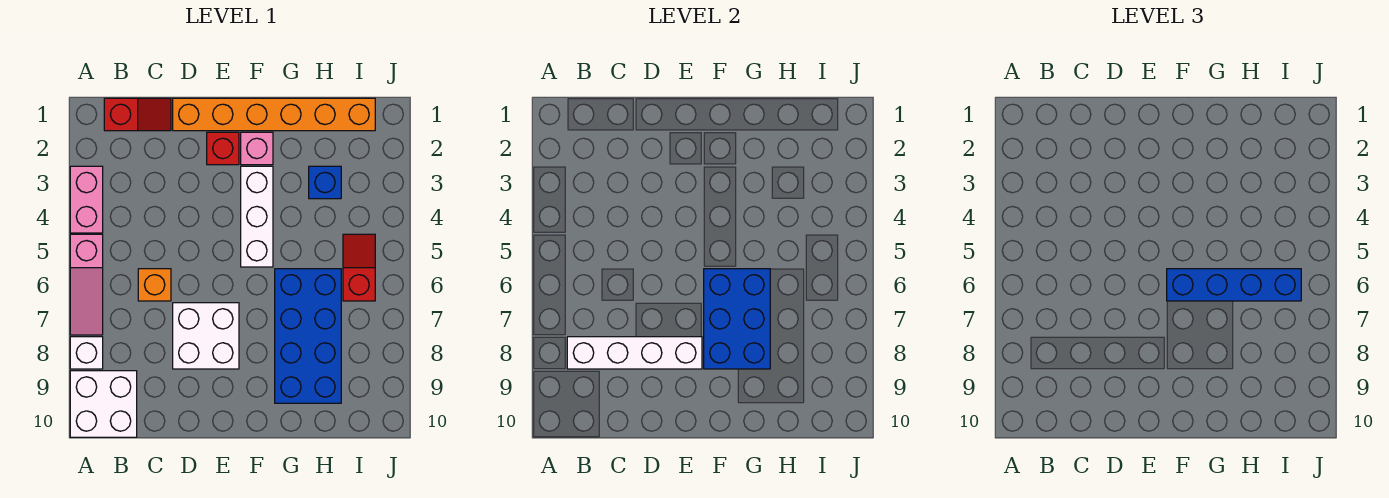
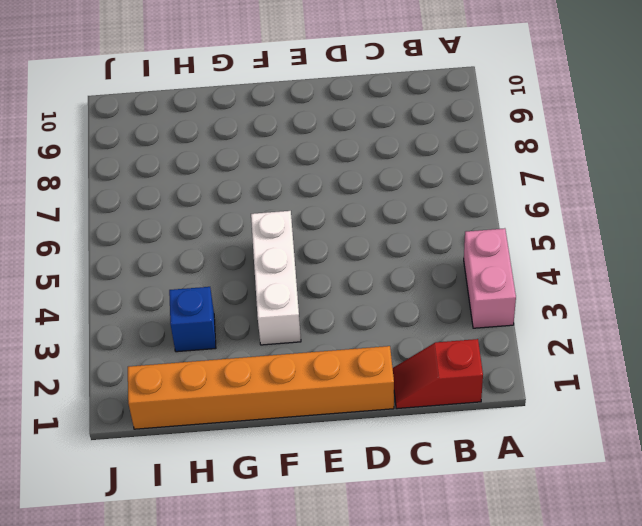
none -> pink slope A5:A7 level 1 top 5
none -> white brick A8 level 1
none -> white brick A9:B10 level 1

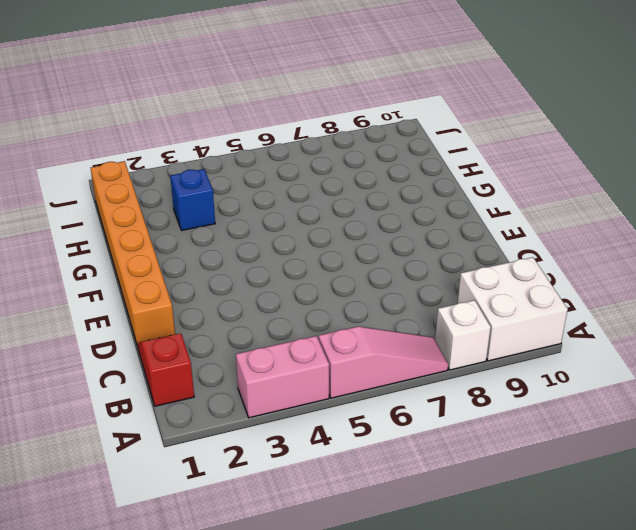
none -> orange brick C6 level 1
none -> white brick D7:E8 level 1
none -> red brick E2 level 1

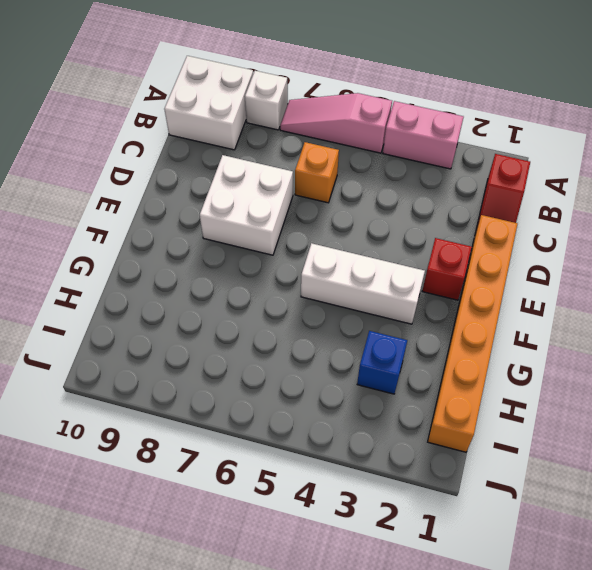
none -> pink brick F2 level 1
none -> blue brick G6:H9 level 1
none -> red slope I5:I6 level 1 top 6

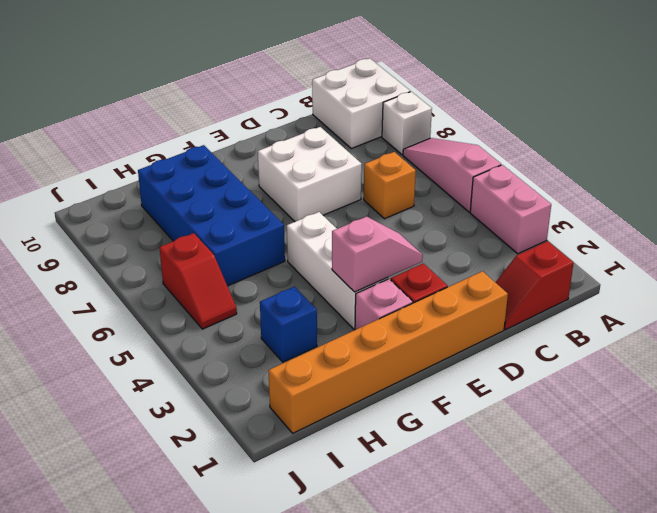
pink slope E3:F3 level 2 top F -> none
none -> white brick B8:E8 level 2
none -> blue brick F6:G8 level 2
none -> blue brick F6:I6 level 3

